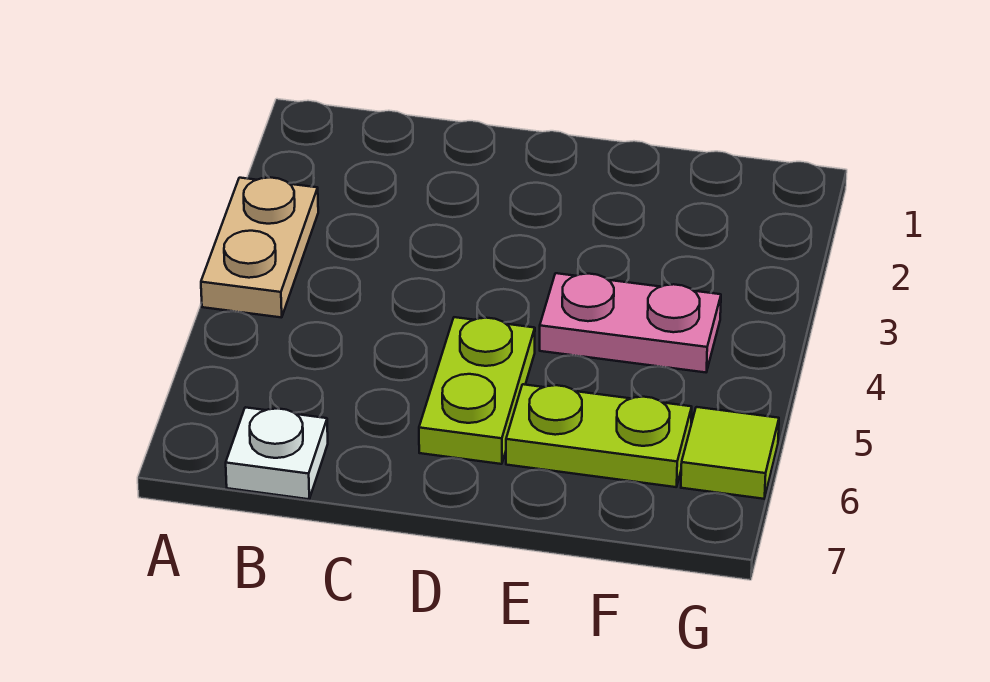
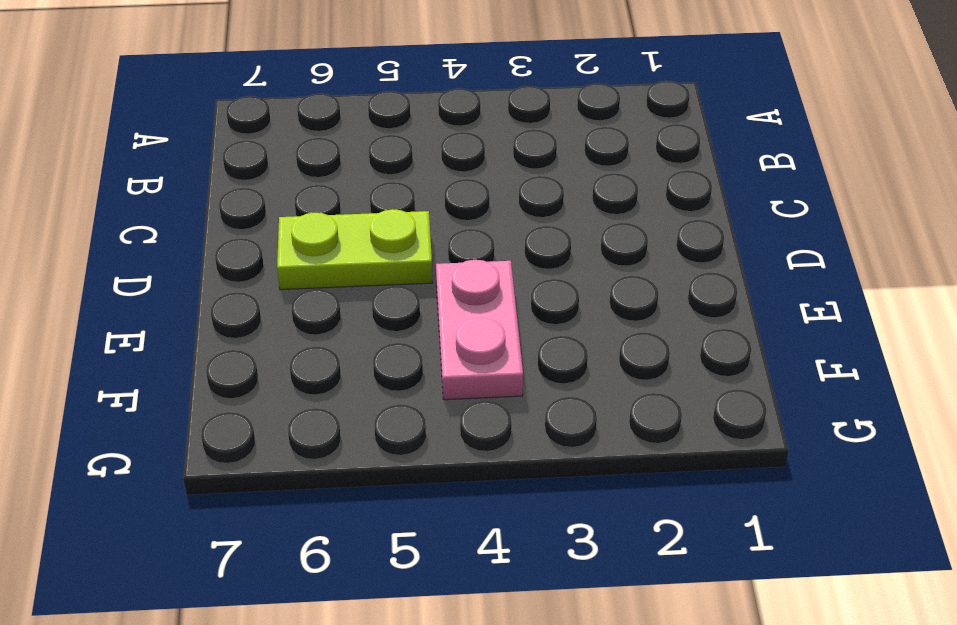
none -> tan plate A3:A4 level 1
none -> white plate B7 level 1

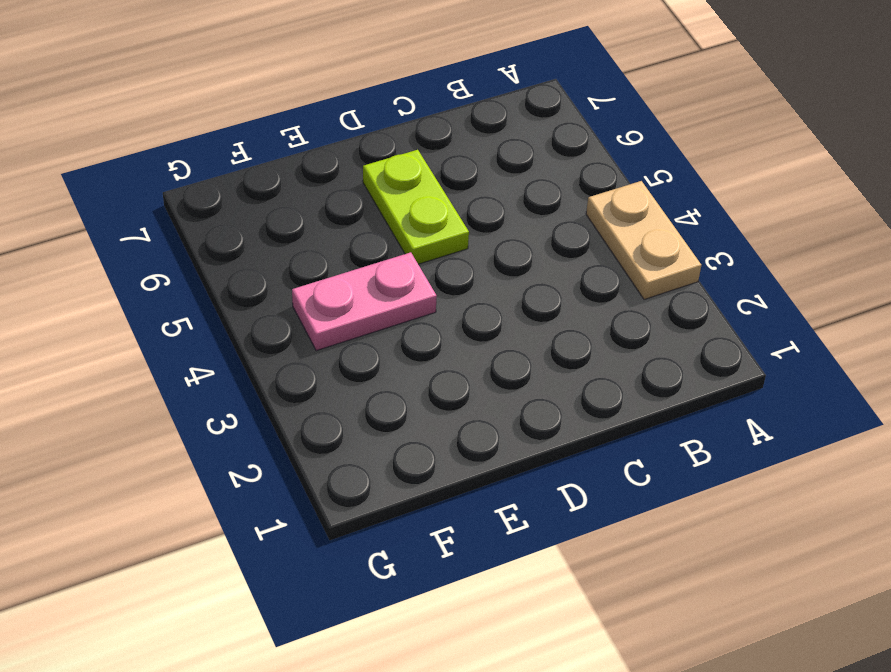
none -> white plate B7 level 1
none -> lime plate E6:F6 level 1

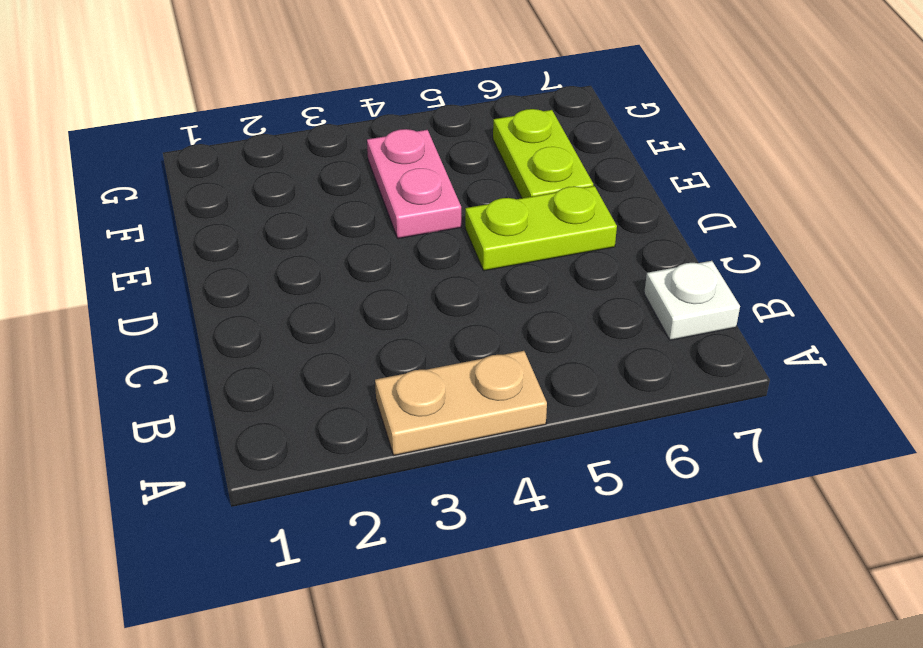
none -> lime tile G6 level 1

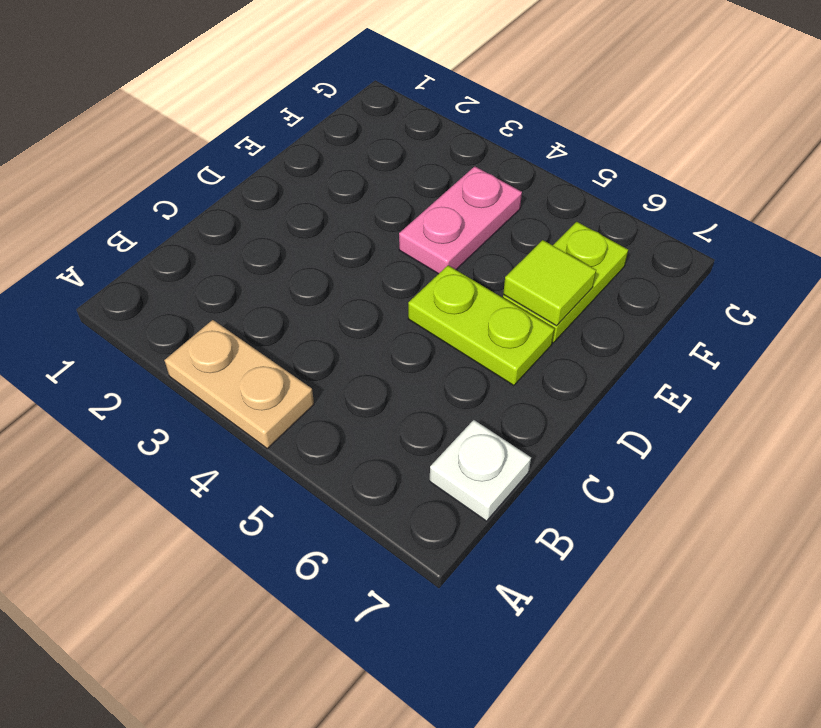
lime tile E6 level 2 -> lime tile G6 level 1

